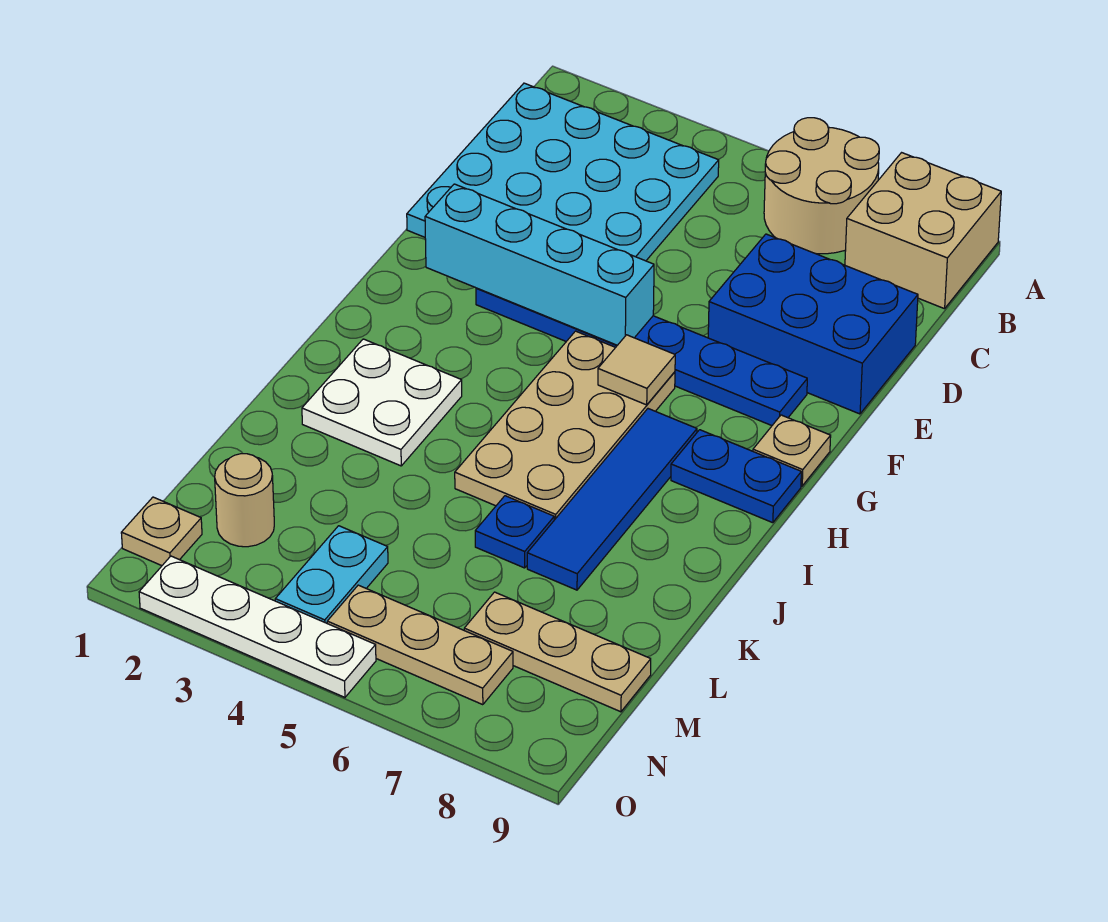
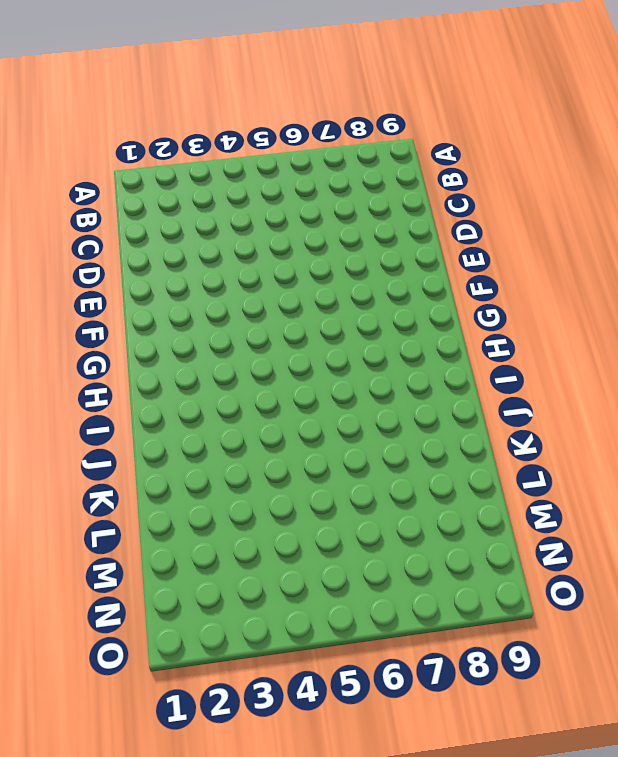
none -> tan round brick A6:B7 level 1
none -> tan brick A8:B9 level 1
none -> cyan plate B1:E4 level 1

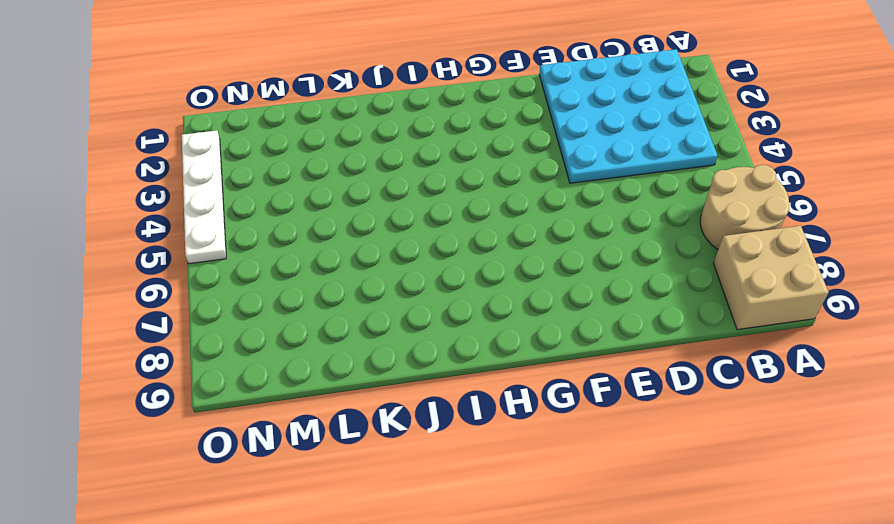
none -> blue brick D7:E9 level 1
none -> blue plate F3:F8 level 1
none -> tan plate G5:J6 level 1

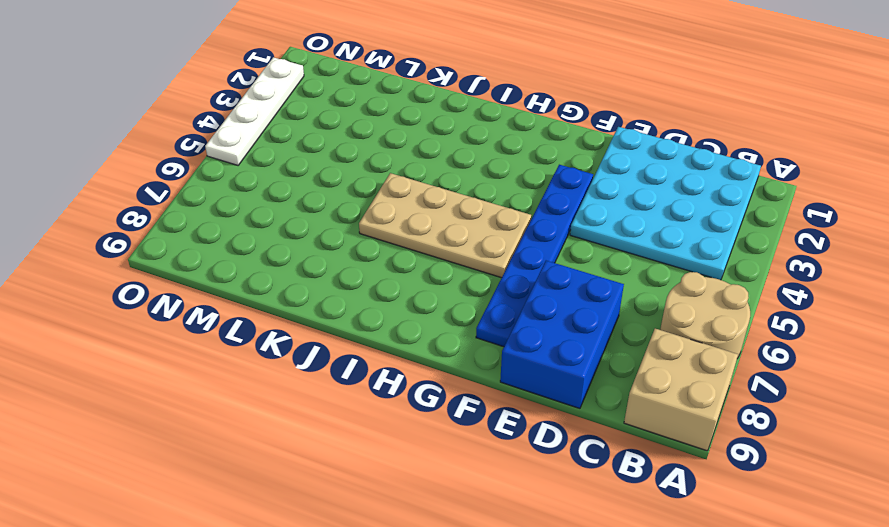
none -> tan plate G9 level 1
none -> blue tile H7:K7 level 1
none -> blue plate H8:H9 level 1

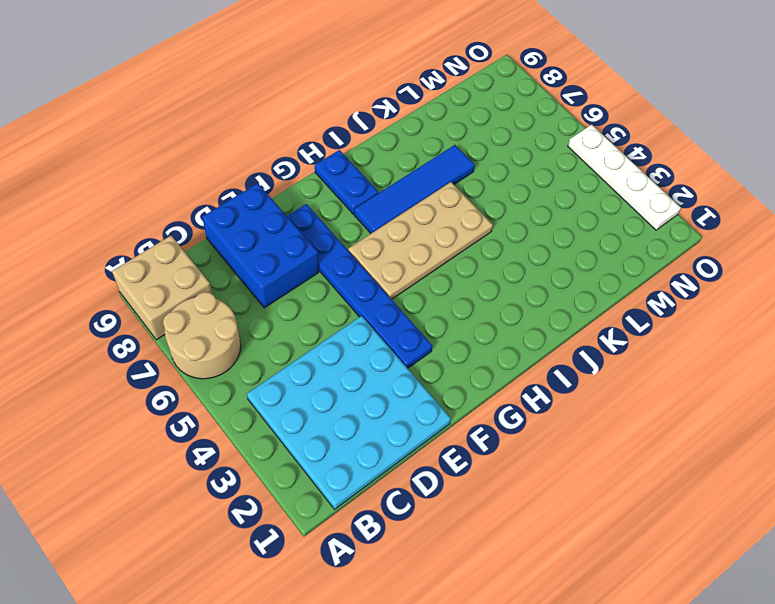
none -> tan plate G9 level 1
none -> white plate I2:J3 level 1
none -> blue plate K6 level 1

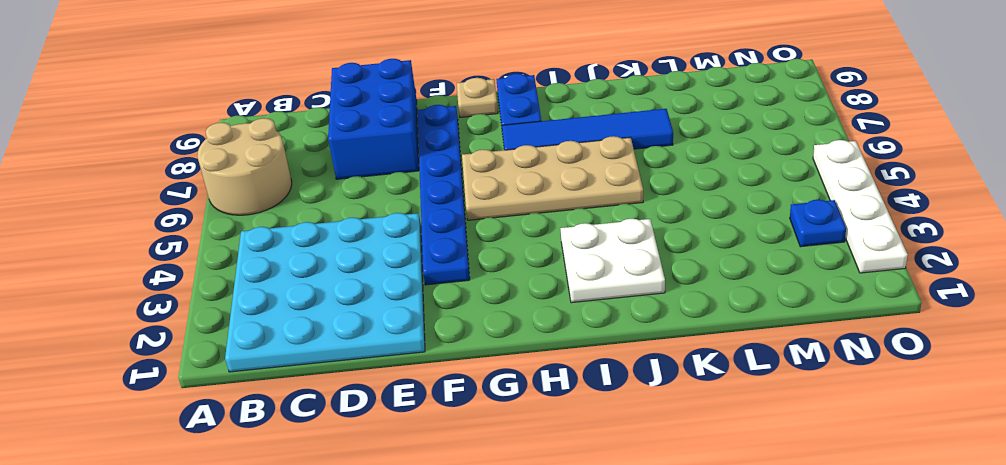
blue plate N3 level 1 -> blue plate K6 level 1
none -> tan brick A8:B9 level 1
none -> tan round brick M2 level 1
none -> cyan plate M4:N4 level 1

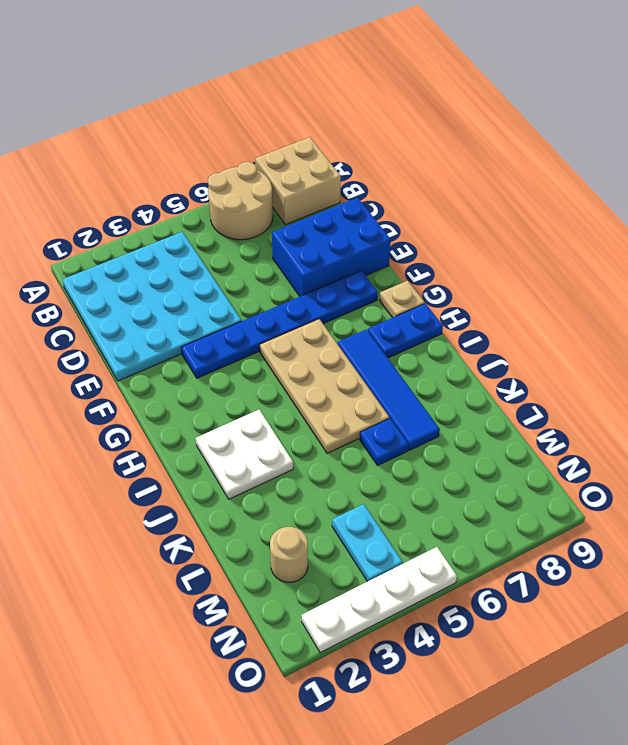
none -> tan plate M7:M9 level 1
none -> tan plate N1 level 1
none -> tan plate N5:N7 level 1

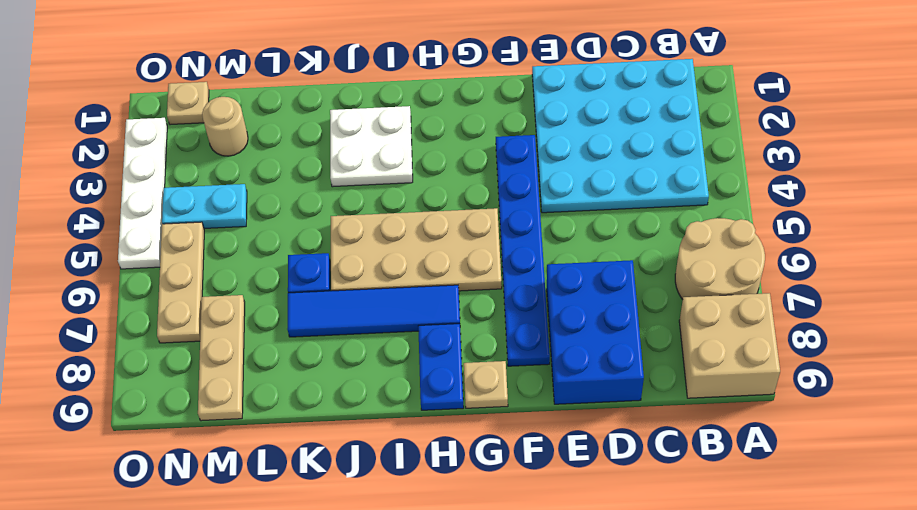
none -> cyan brick F2:F5 level 2
none -> tan tile G6 level 2

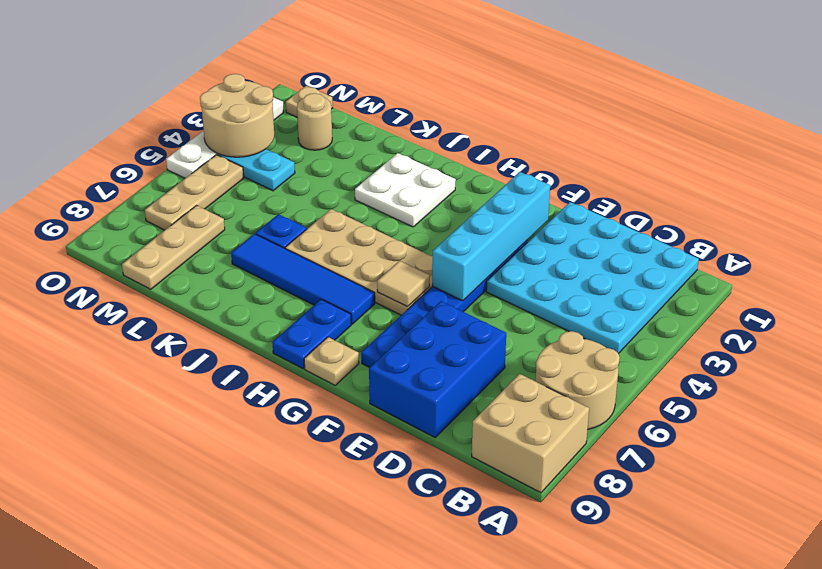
tan round brick N3:O4 level 2 -> none

